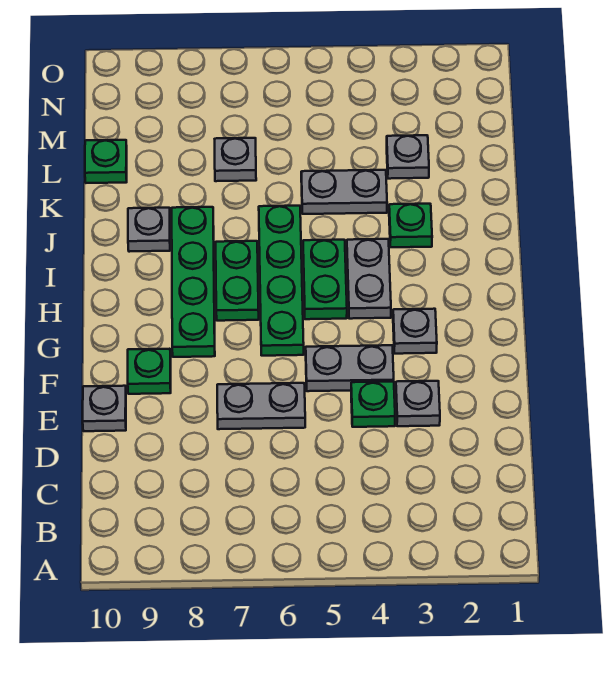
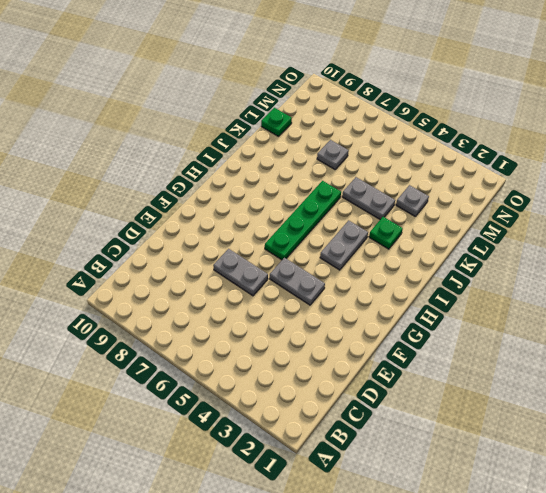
none -> grey plate E3 level 1
none -> green plate E4 level 1
none -> grey plate E10 level 1

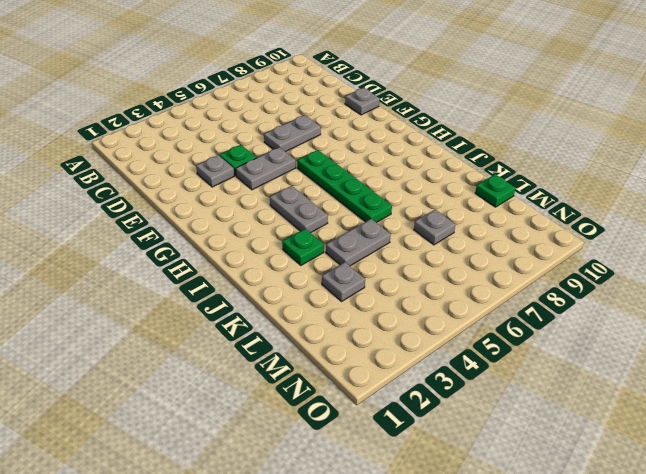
none -> green plate F9 level 1
none -> grey plate G3 level 1
none -> green plate G8:J8 level 1

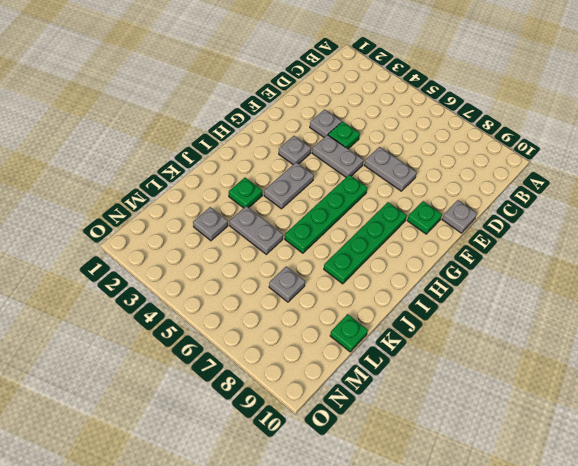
none -> green plate H5:I5 level 1
none -> green plate H7:I7 level 1
none -> grey plate J9 level 1

